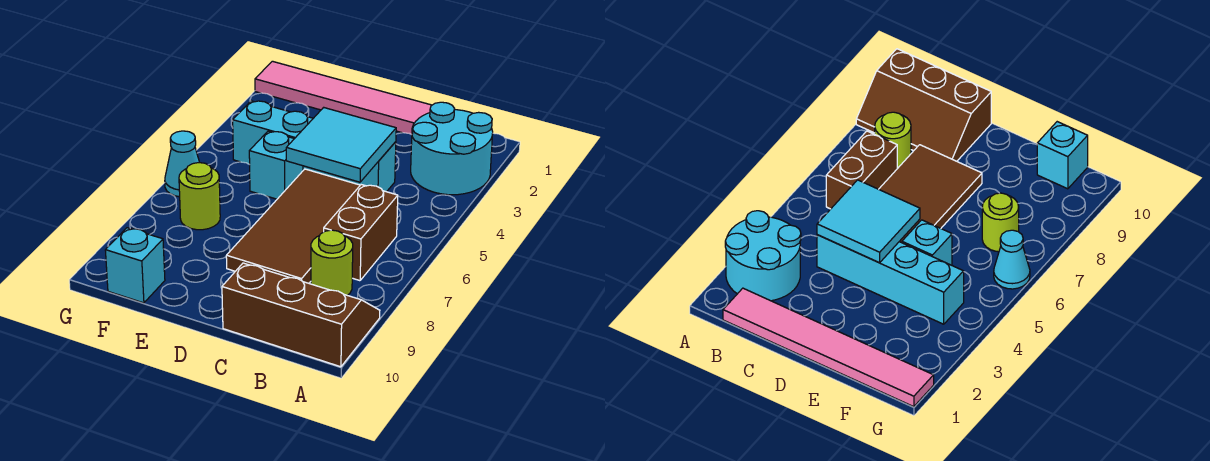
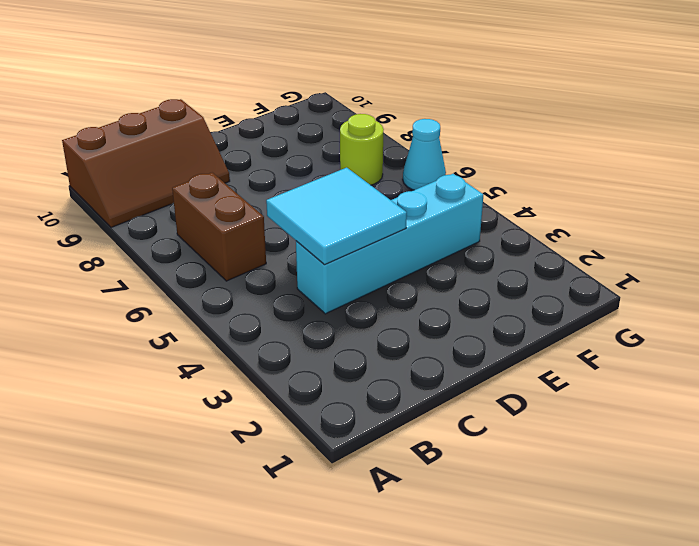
none -> cyan round brick A2:B3 level 1
none -> pink tile B1:G1 level 1
none -> lime round brick B8 level 1

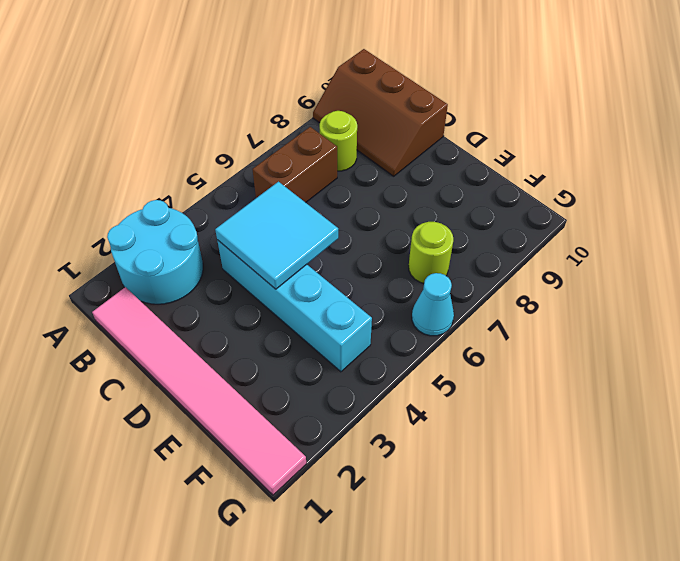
none -> brown tile C5:D8 level 1
none -> cyan brick E5 level 1
none -> cyan brick F10 level 1

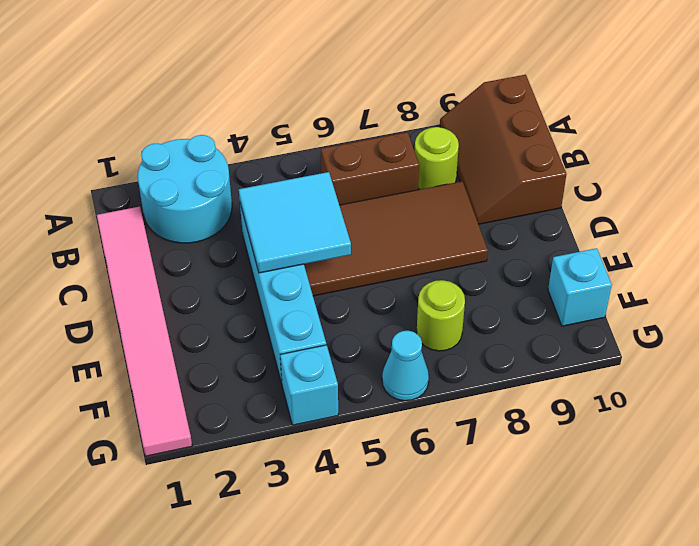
cyan brick G4 level 1 -> cyan brick E5 level 1

